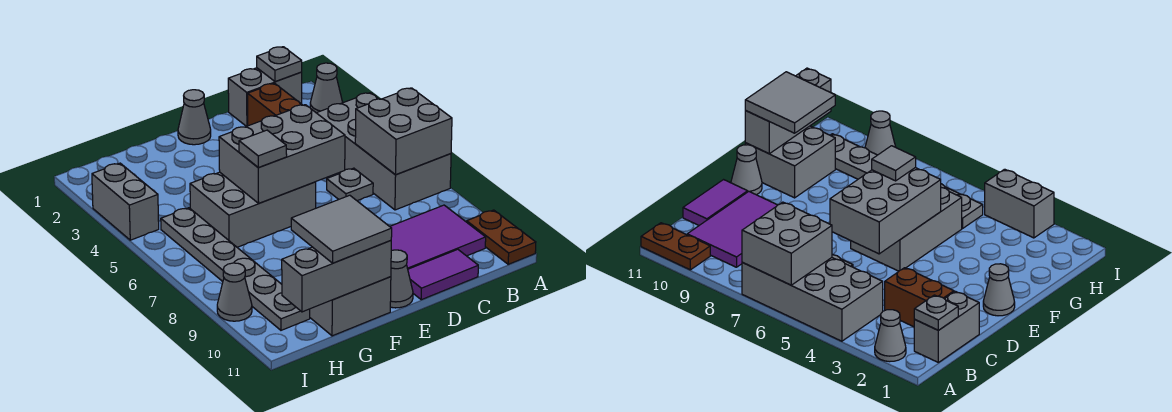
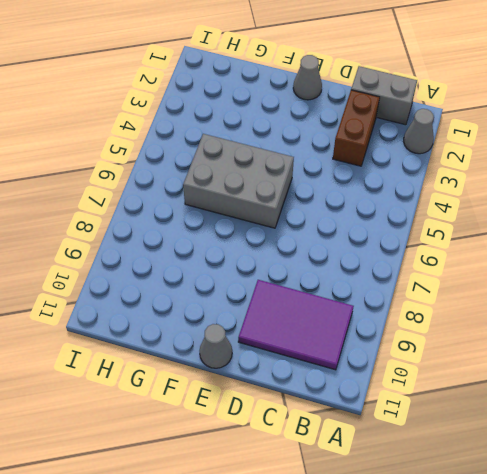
none -> grey brick A4:B7 level 1
none -> brown plate A10:A11 level 1
none -> grey plate C6 level 1

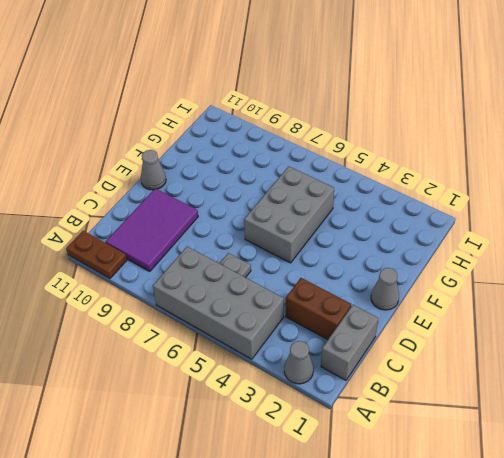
none -> purple tile C11:D11 level 1
none -> grey brick F10:G11 level 1
none -> grey plate H5:H10 level 1

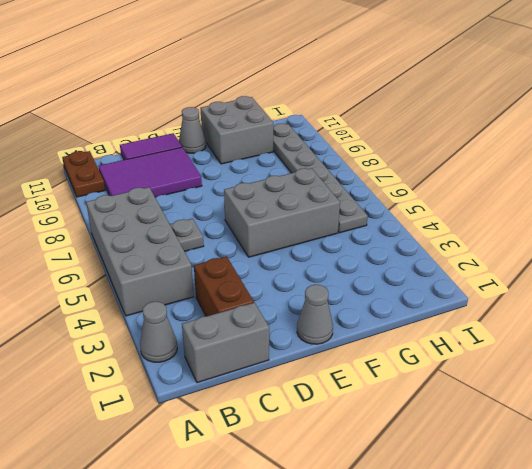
none -> grey brick I3:I4 level 1
none -> grey cone I9 level 1
none -> grey brick A6:B7 level 2

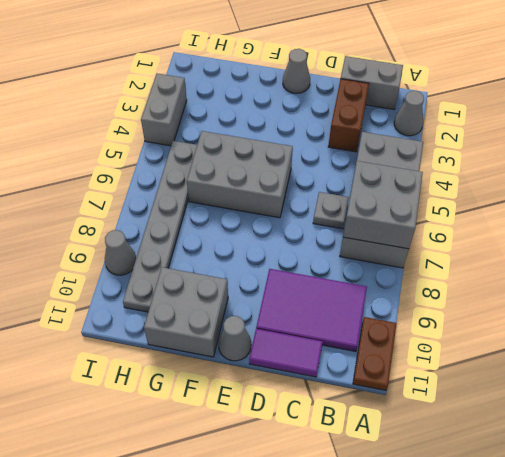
none -> grey plate B1 level 2
none -> grey brick D5:F6 level 2
none -> grey brick F11:H11 level 2

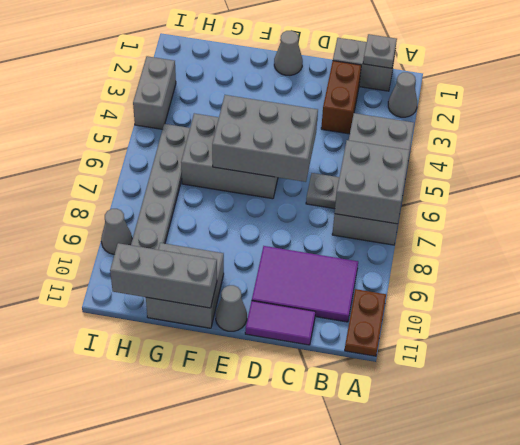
none -> grey tile F6 level 3
none -> grey tile F10:G11 level 3

